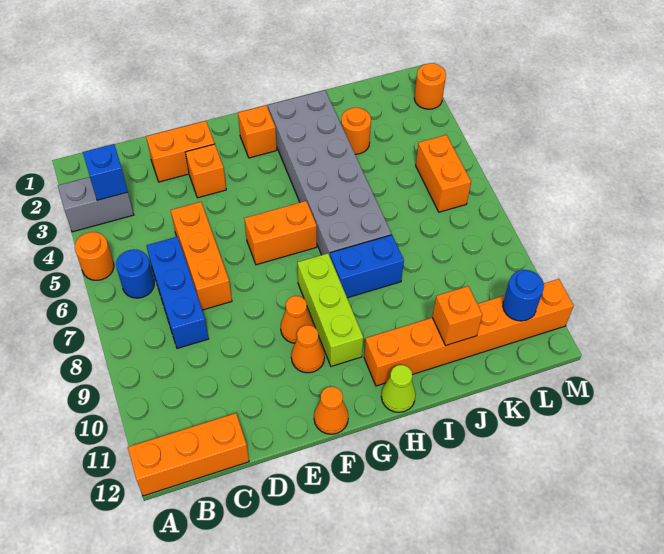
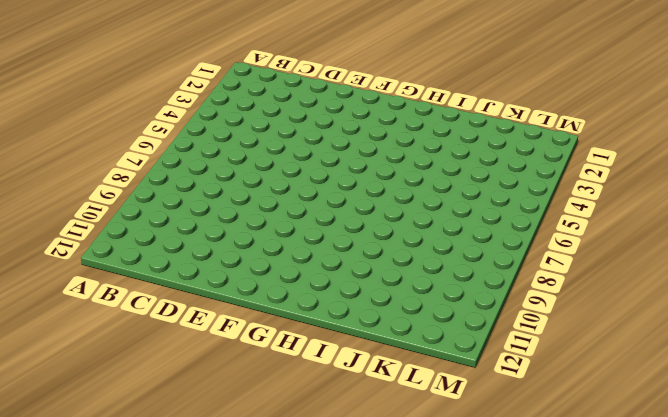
none -> grey brick A3:B3 level 1
none -> orange round brick A5 level 1
none -> orange brick A12:C12 level 1

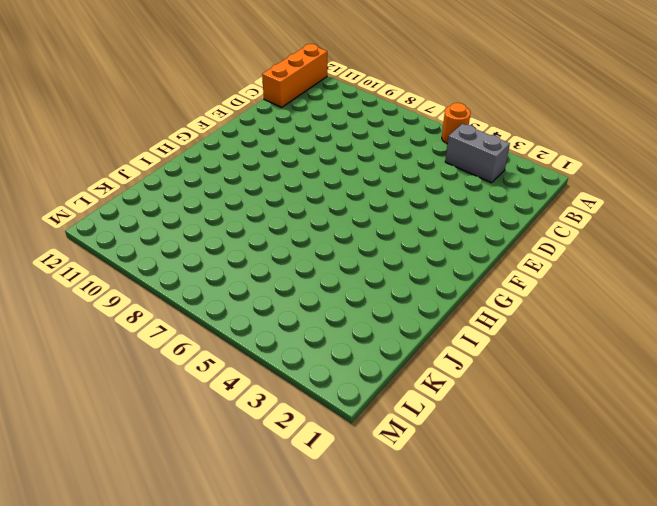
grey brick B3:B4 level 1 -> grey brick A3:B3 level 1
none -> blue round brick B6 level 1
none -> blue brick C6:C8 level 1
none -> orange brick D2:E2 level 1

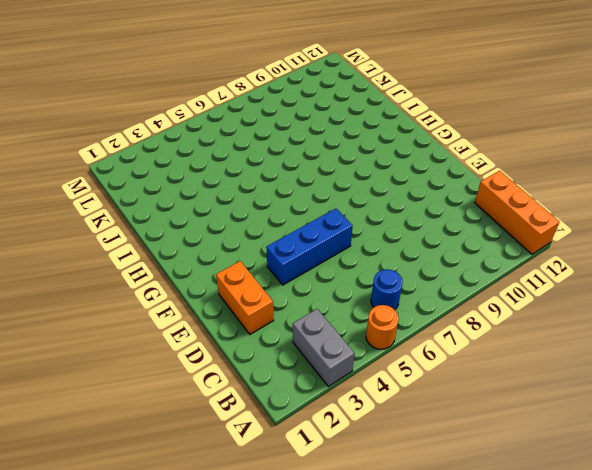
blue brick E4:E6 level 1 -> blue brick C6:C8 level 1
none -> orange brick D5:D7 level 1
none -> orange brick E3 level 1
none -> orange brick F6:G6 level 1

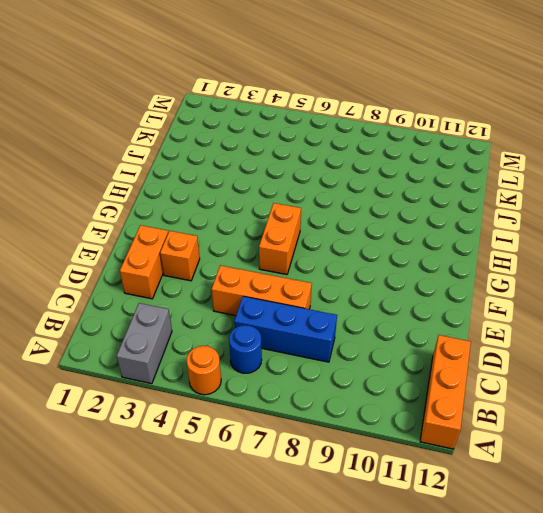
none -> orange cone F9 level 1
none -> orange cone F10 level 1
none -> orange cone F12 level 1

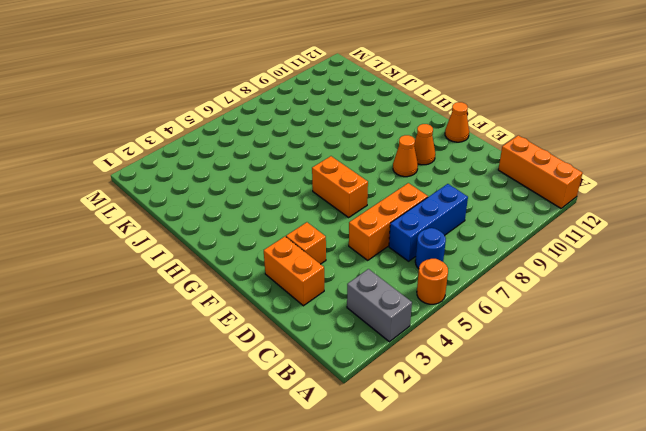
none -> orange brick G2 level 1
none -> lime brick G8:G10 level 1
none -> grey brick H2:I7 level 1

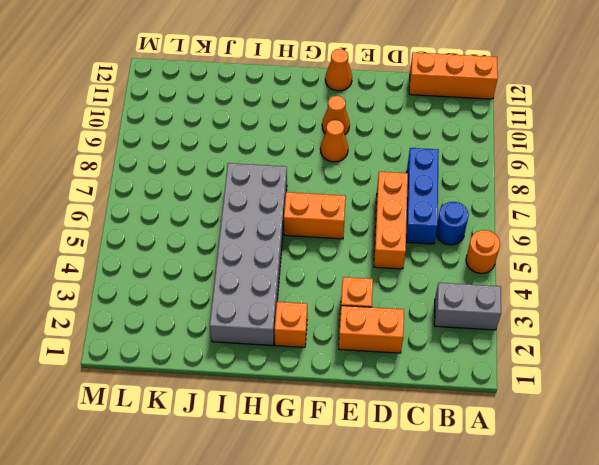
none -> lime brick G8:G10 level 1
none -> blue brick H8:I8 level 1
none -> orange brick H11:M11 level 1

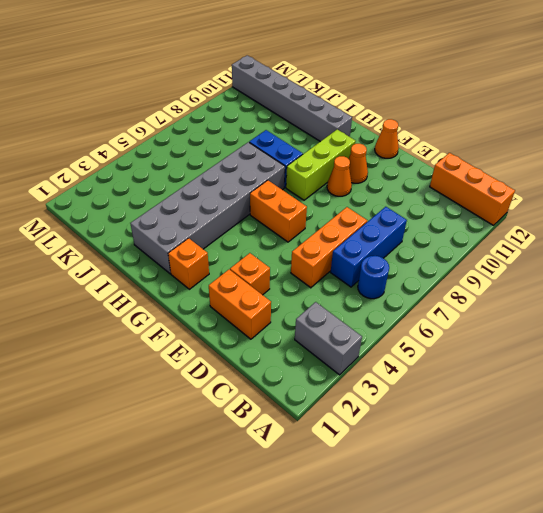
grey brick H11:M11 level 1 -> orange brick H11:M11 level 1
none -> orange round brick A5 level 1
none -> lime cone H12 level 1
none -> orange round brick J3 level 1

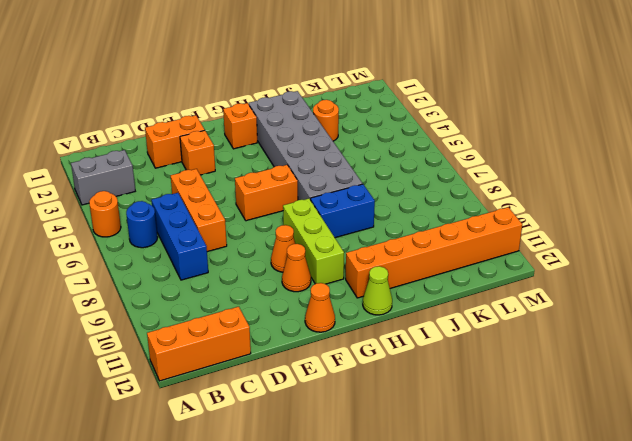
none -> orange brick L5:L6 level 1
none -> orange round brick M2 level 1
none -> blue brick B3 level 2

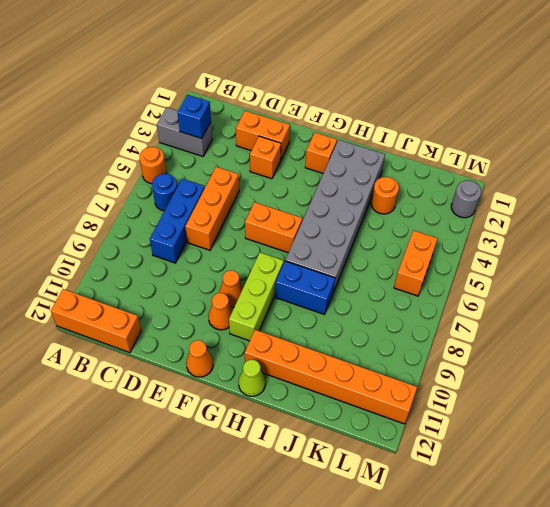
grey round brick M2 level 1 -> orange round brick M2 level 1
none -> orange brick J11 level 2
none -> blue round brick L11 level 2

